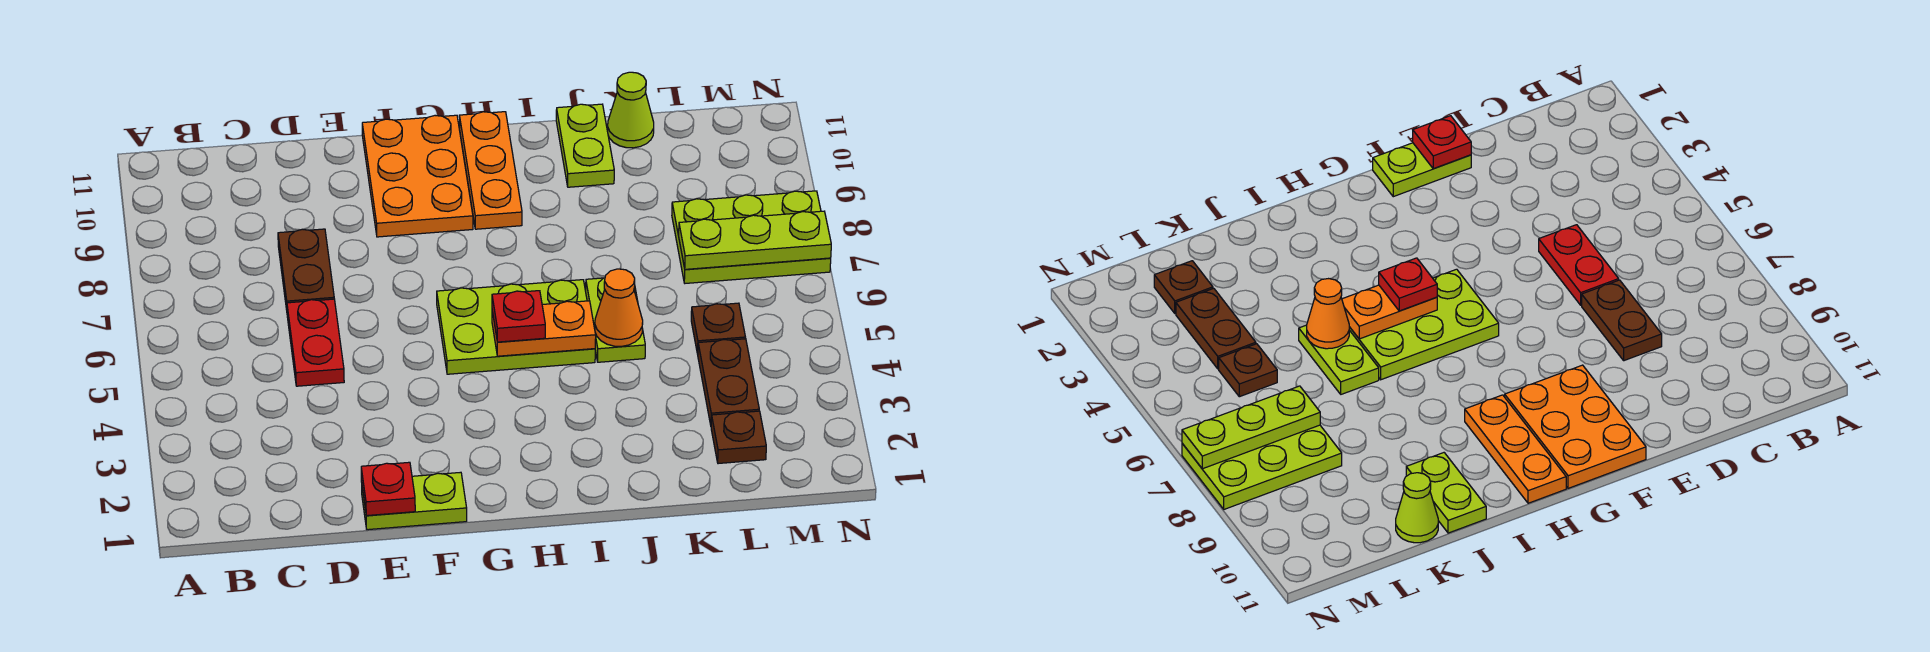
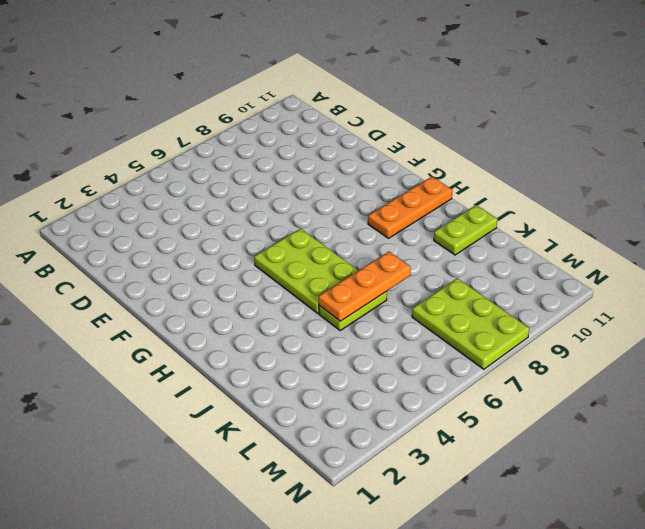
orange plate J5:J7 level 2 -> orange cone J5 level 2
none -> red plate D5:D6 level 1
none -> brown plate D7:D8 level 1
none -> lime plate E1:F1 level 1

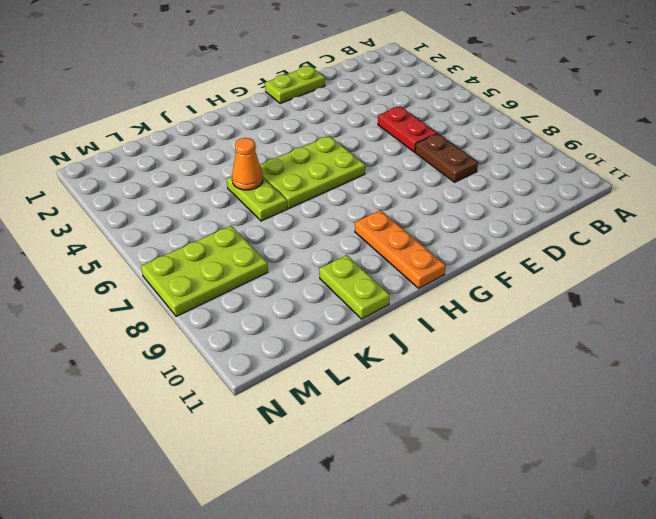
none -> orange plate F9:G11 level 1
none -> lime cone K11 level 1
none -> brown plate L2 level 1

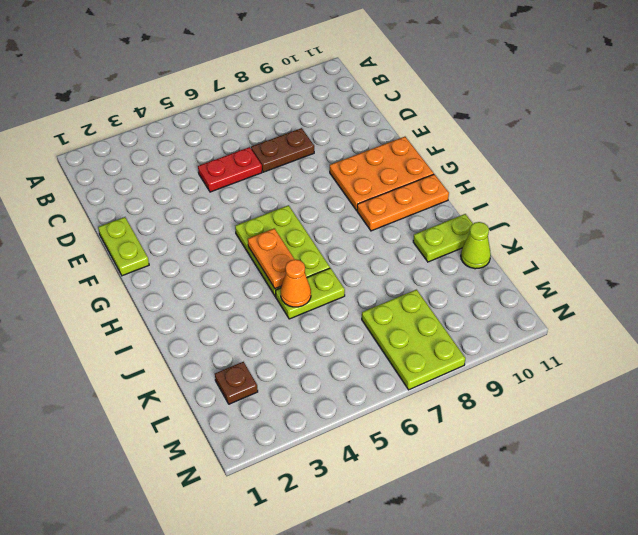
none -> brown plate L3:L4 level 1
none -> brown plate L5 level 1
none -> red plate E1 level 2

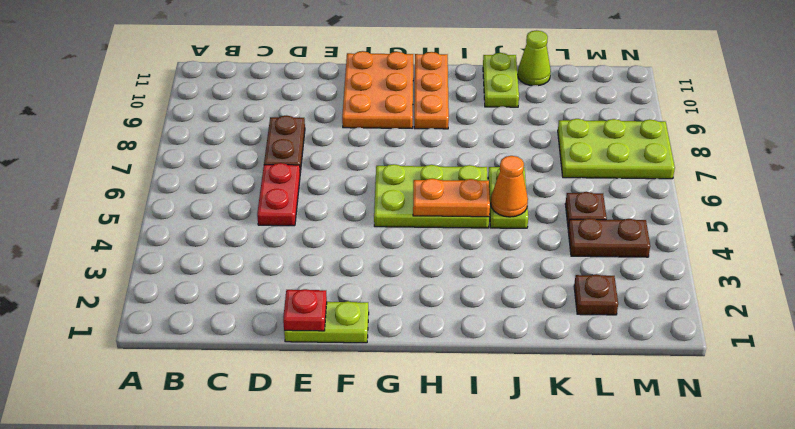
brown plate L4:M4 level 1 -> brown plate L3:L4 level 1
none -> lime plate L7:N7 level 2
none -> red plate H5 level 3

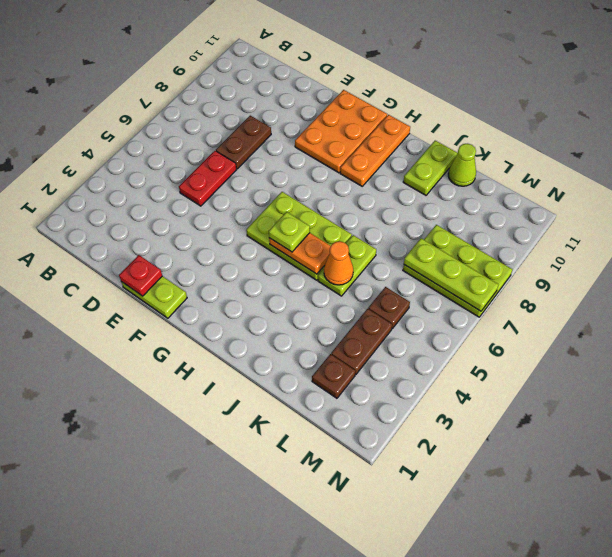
lime plate H5 level 3 -> red plate H5 level 3

